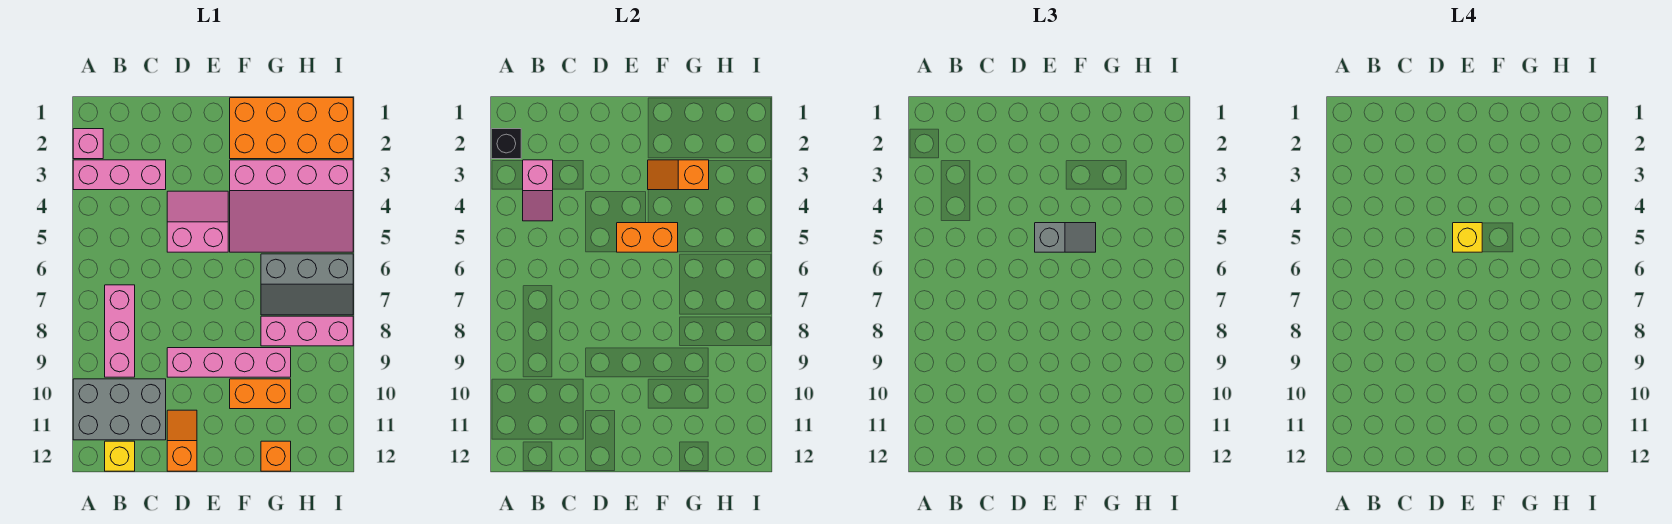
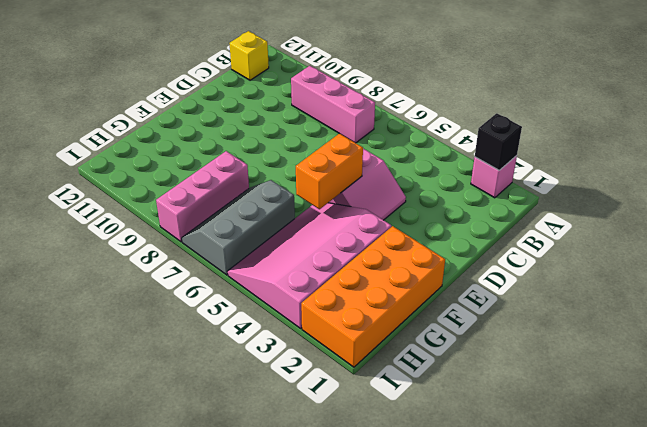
none -> pink brick A3:C3 level 1
none -> grey brick A10:C11 level 1
none -> pink brick D9:G9 level 1

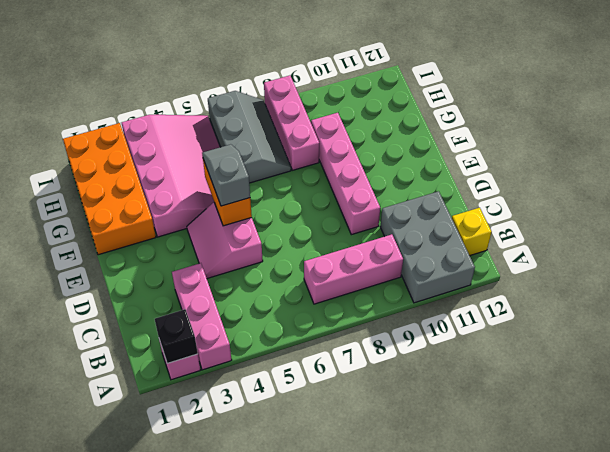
none -> orange slope D11:D12 level 1 top 12
none -> orange brick F10:G10 level 1
none -> orange brick G12 level 1

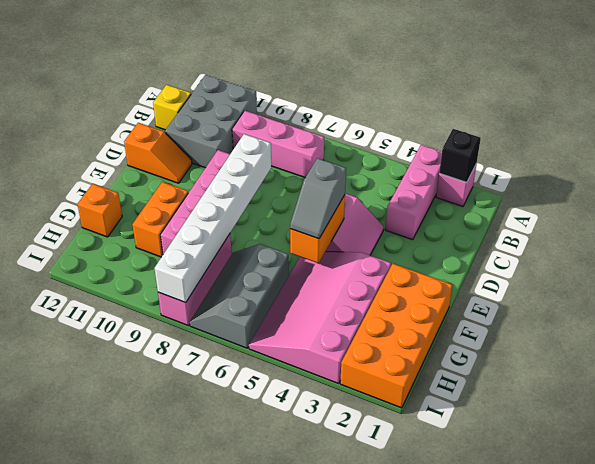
white brick D8:I8 level 2 -> none
none -> pink slope B3:B4 level 2 top 3
none -> orange slope F3:G3 level 2 top G
none -> yellow brick E5 level 4

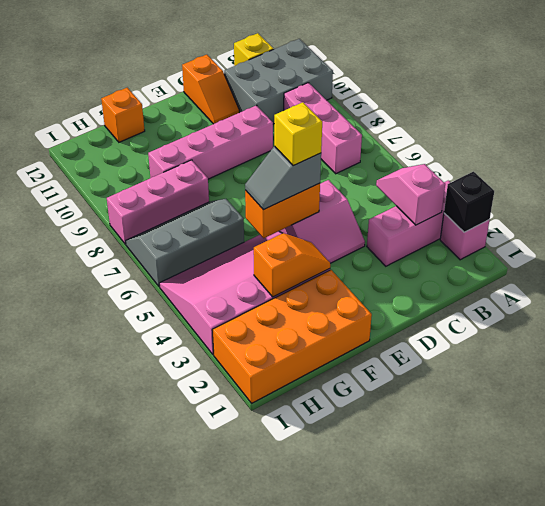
none -> orange brick F10:G10 level 1

